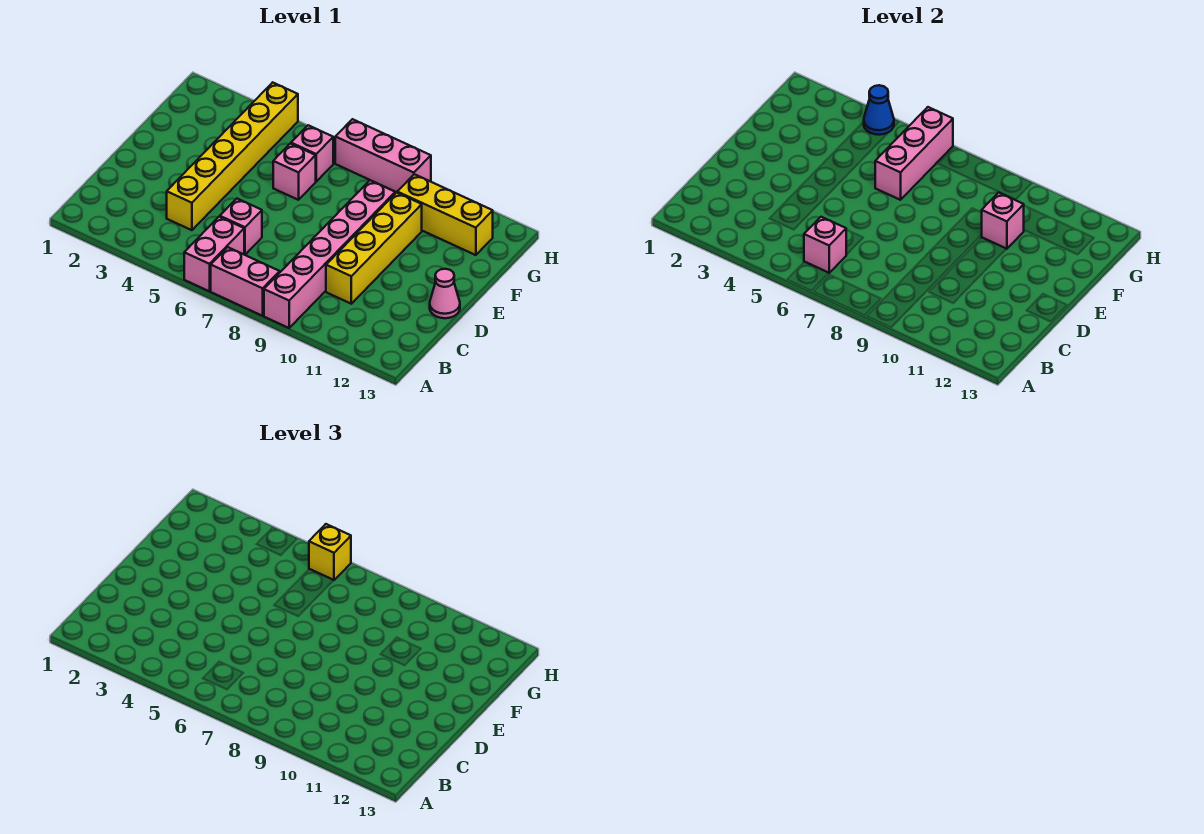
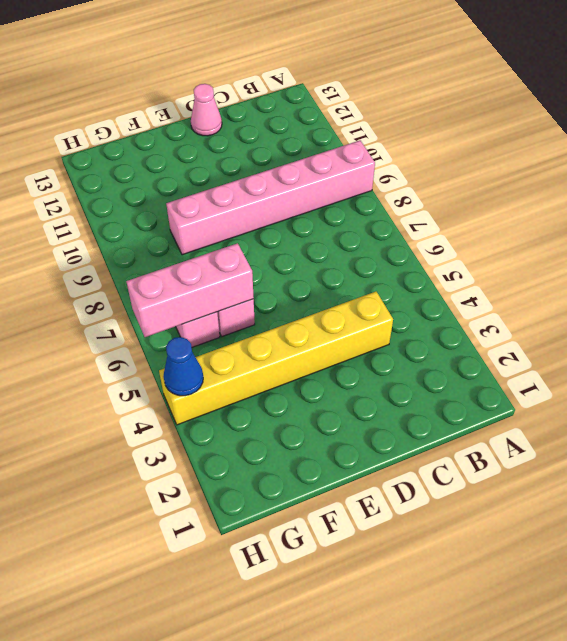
none -> pink brick A6:B6 level 1
none -> pink brick A7:A8 level 1
none -> pink brick C6 level 1

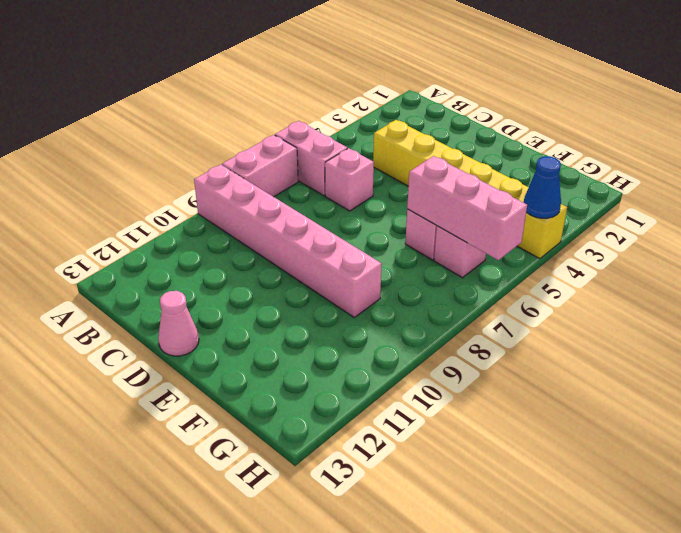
none -> yellow brick C10:F10 level 1
none -> yellow brick G10:G12 level 1
none -> pink brick H7:H9 level 1

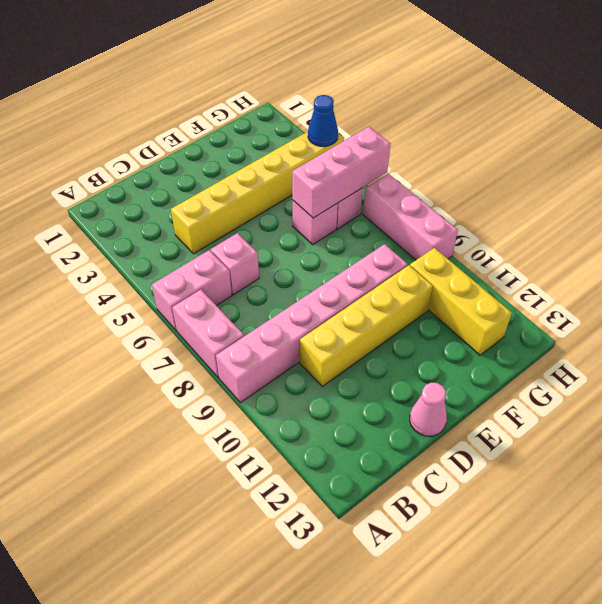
none -> pink brick B6 level 2
none -> pink brick F10 level 2
none -> yellow brick H6 level 3

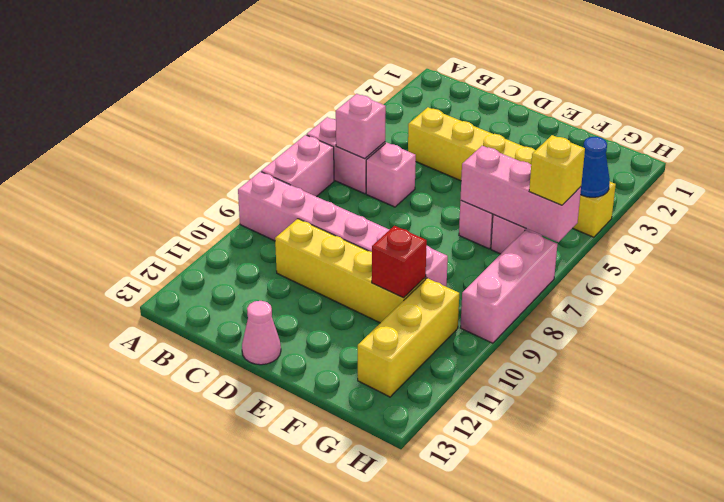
red brick F10 level 2 -> pink brick F10 level 2

